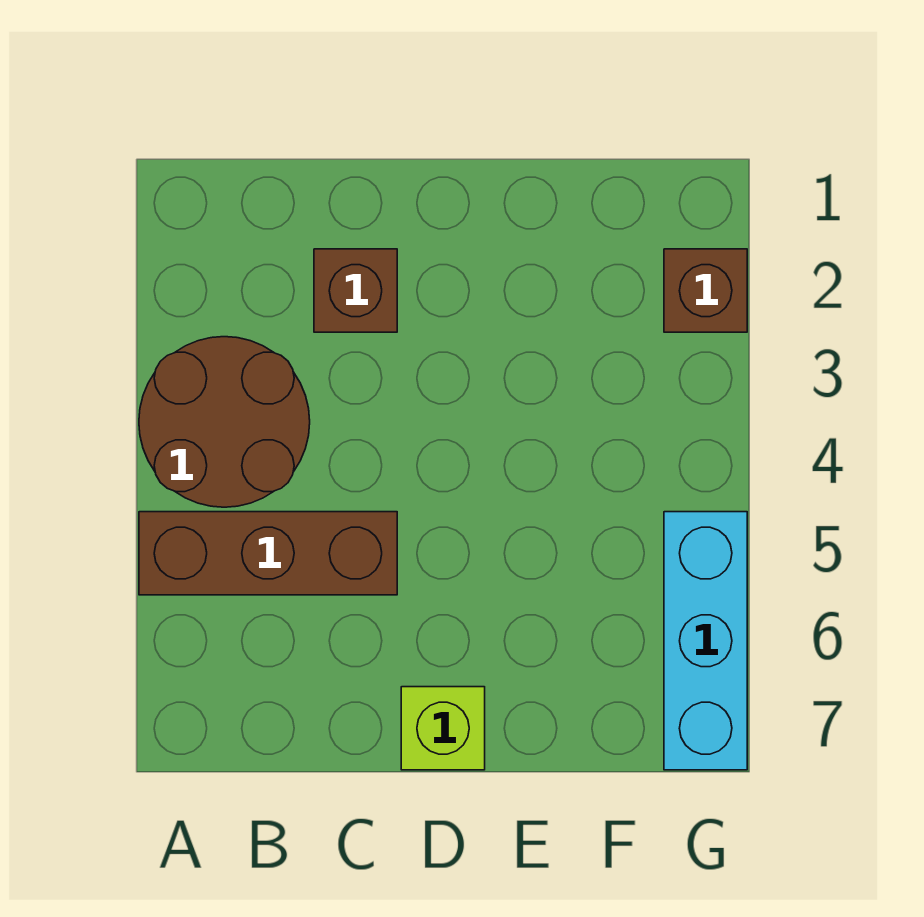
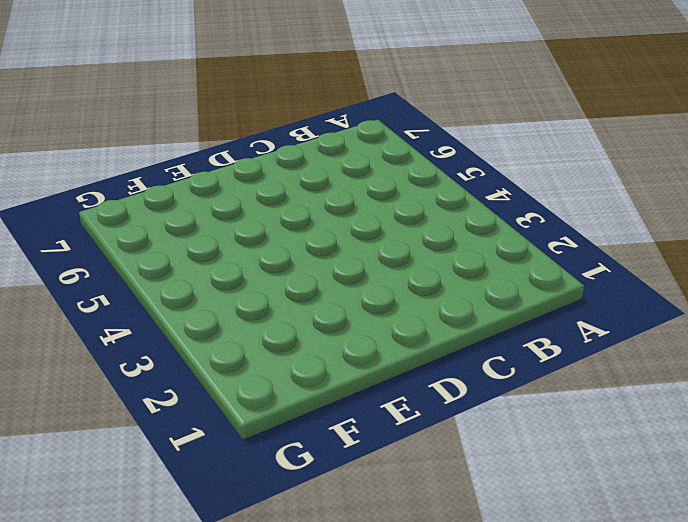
none -> brown round brick A3:B4 level 1
none -> brown brick A5:C5 level 1

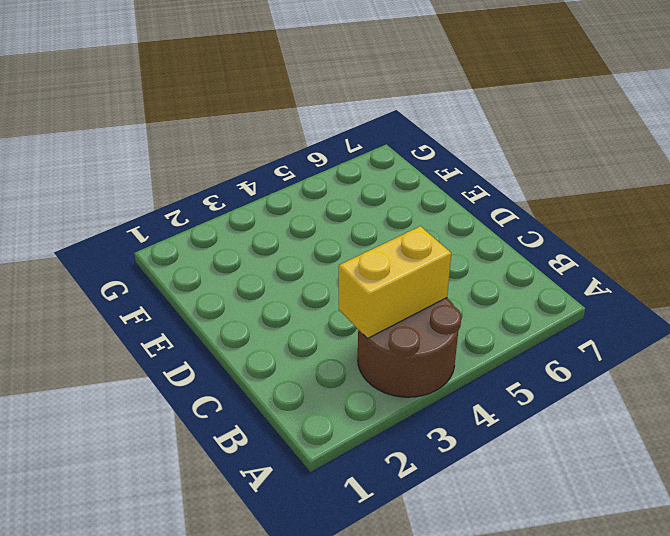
yellow brick B3:B4 level 2 -> none
none -> brown brick A5:C5 level 1
none -> brown brick C2 level 1

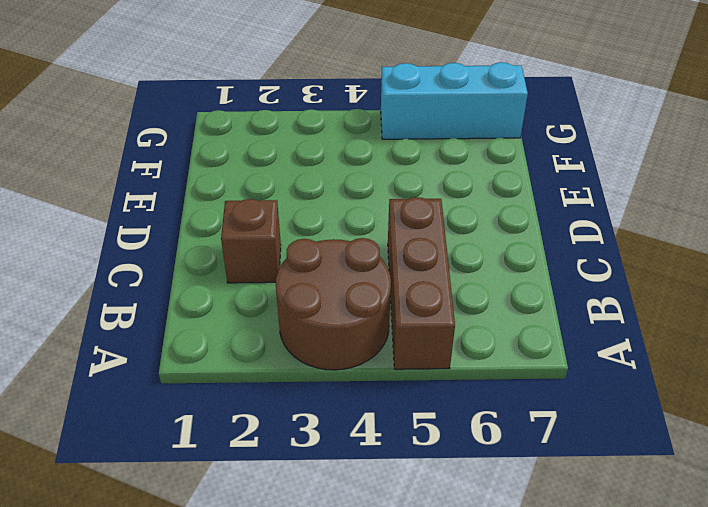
none -> lime brick D7 level 1
none -> brown brick G2 level 1

